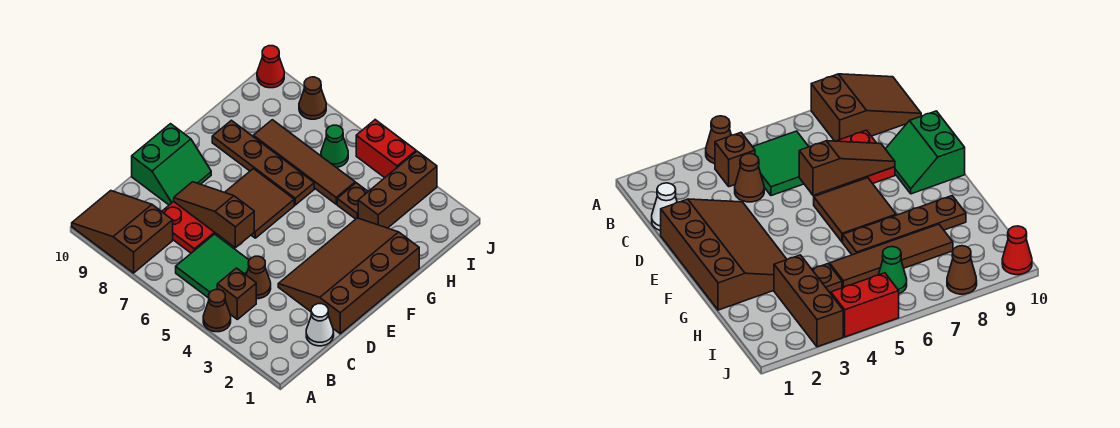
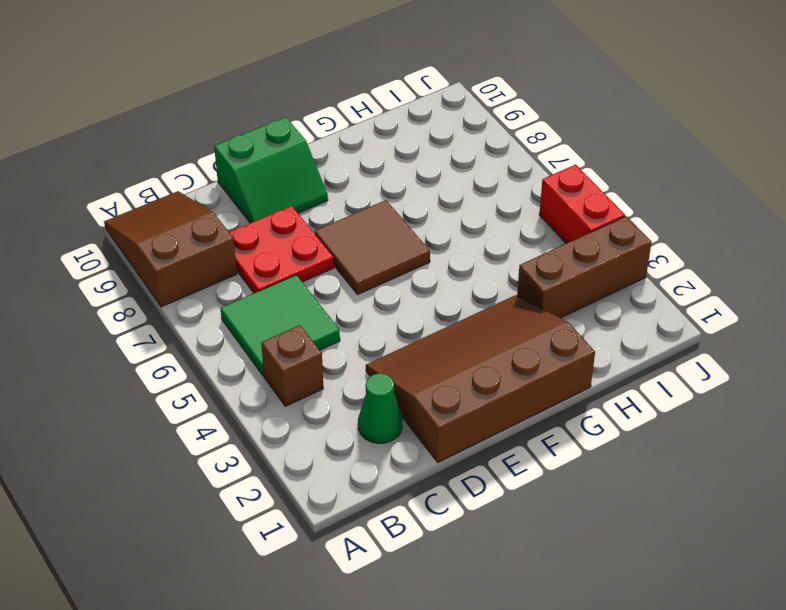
green cone C2 level 1 -> green cone I6 level 1
none -> brown cone A4 level 1
none -> white cone C1 level 1
none -> brown cone C4 level 1

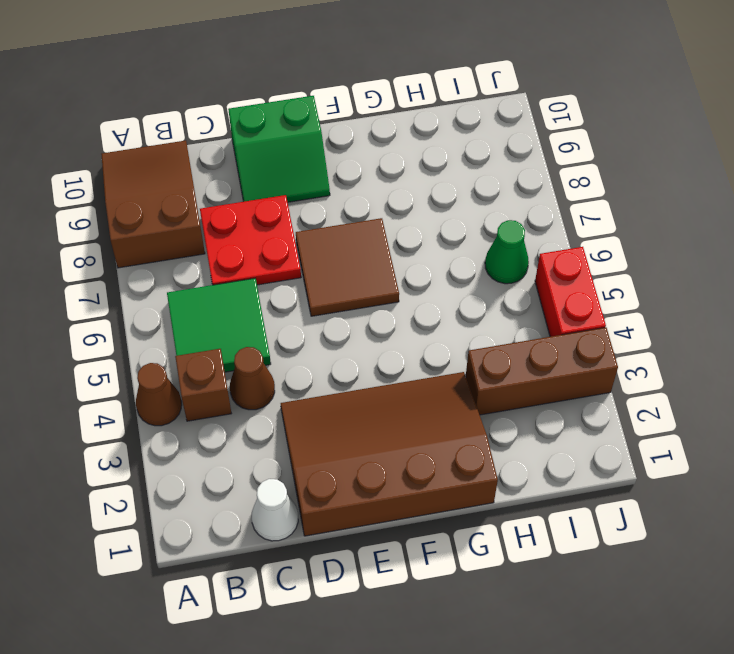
none -> brown plate G6:G9 level 1
none -> brown plate H4 level 1
none -> brown tile H5:H8 level 1

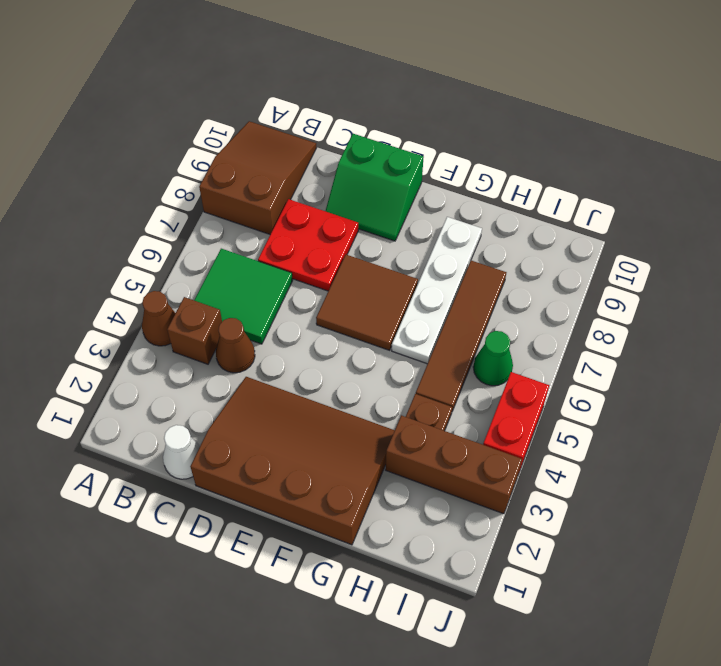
white plate G6:G9 level 1 -> brown plate G6:G9 level 1
none -> brown cone J8 level 1
none -> red cone J10 level 1
none -> brown slope D6:D8 level 2 top 6

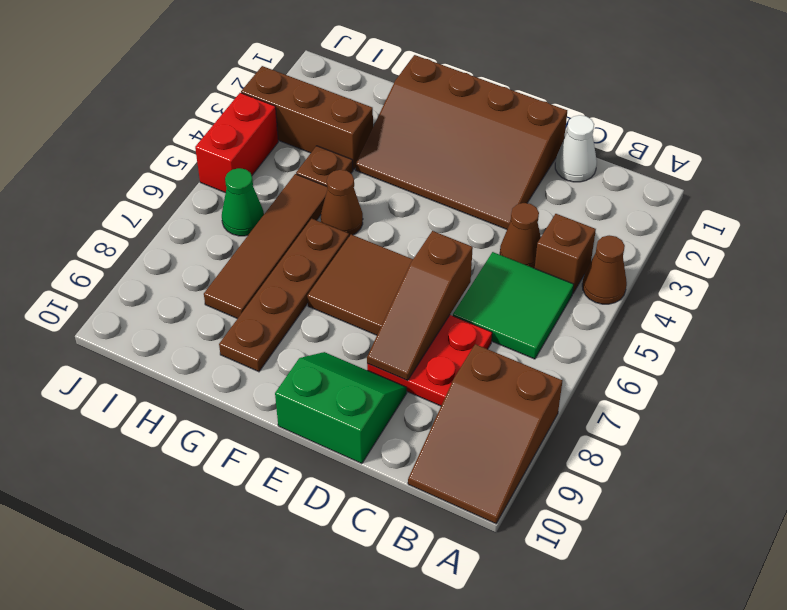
brown cone G5 level 1 -> brown cone J8 level 1
none -> red cone J10 level 1

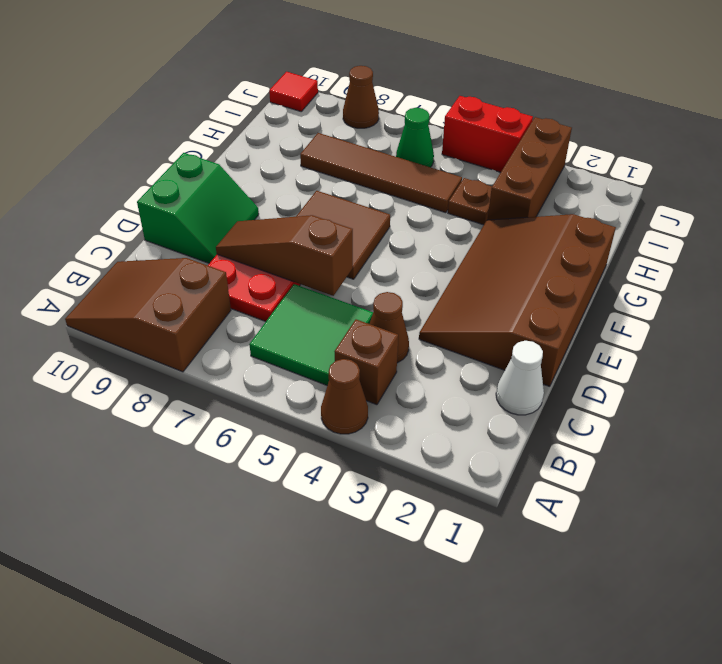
red tile J10 level 1 -> red cone J10 level 1
none -> brown plate G6:G9 level 1

